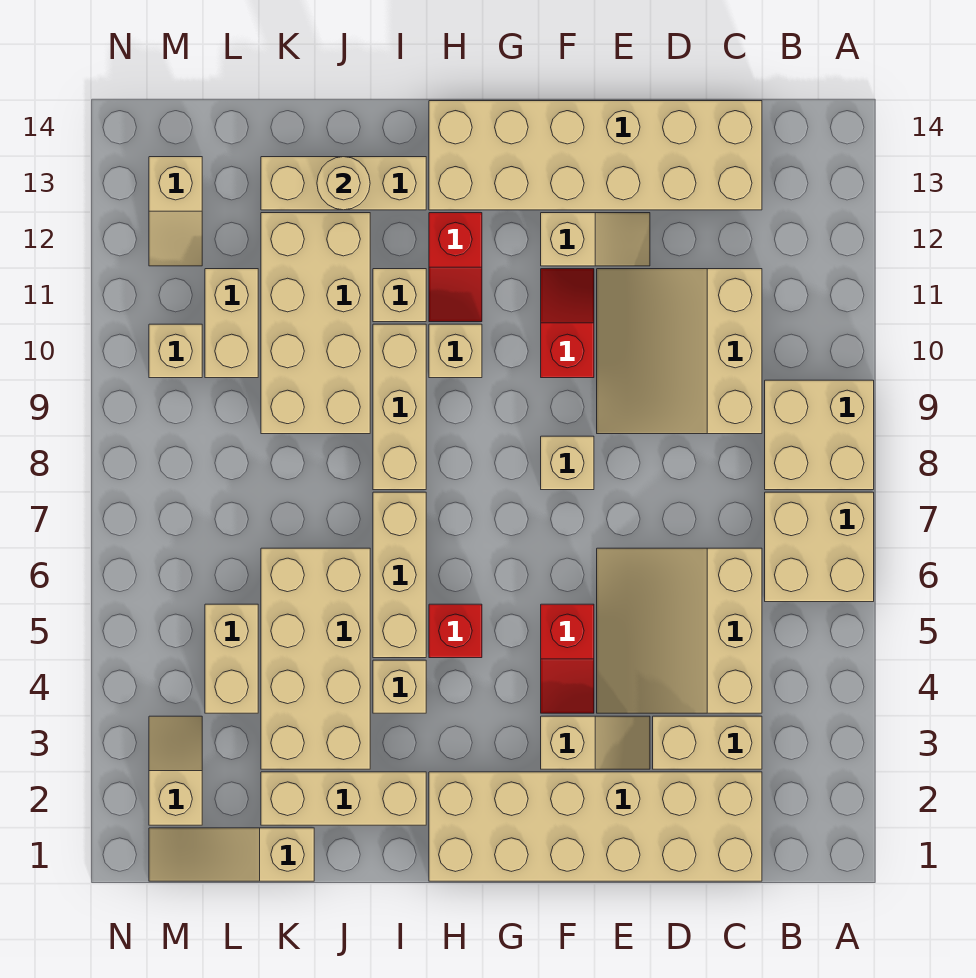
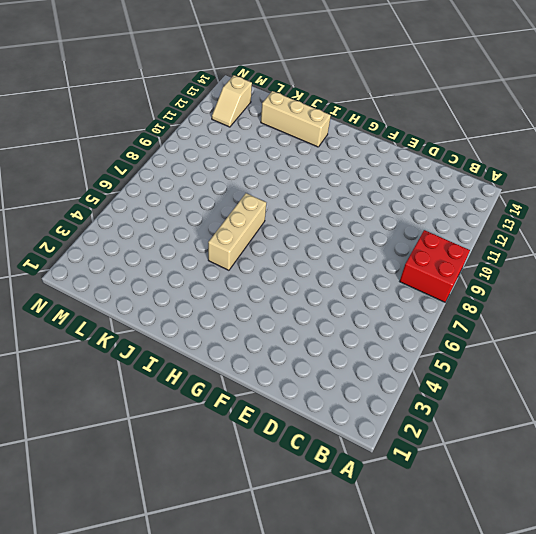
red brick A8:B9 level 1 -> tan brick A8:B9 level 1
none -> tan brick A6:B7 level 1
none -> tan brick C1:H2 level 1
none -> tan brick C3:D3 level 1
none -> tan slope C4:E6 level 1 top C

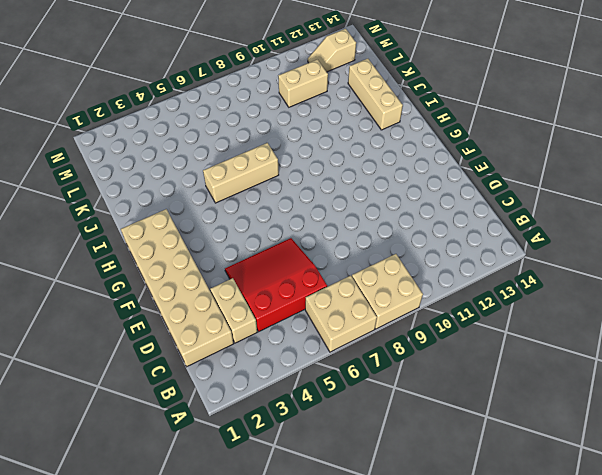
red slope C4:E6 level 1 top C -> tan slope C4:E6 level 1 top C
none -> tan slope C9:E11 level 1 top C
none -> tan brick C13:H14 level 1
none -> tan slope E3:F3 level 1 top F
none -> tan slope E12:F12 level 1 top F

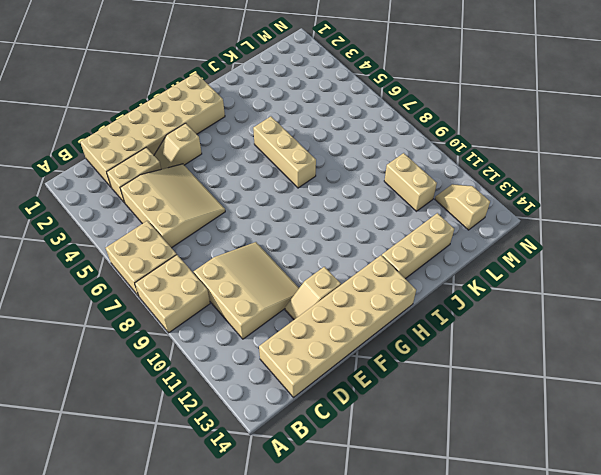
none -> red slope F4:F5 level 1 top 5
none -> tan brick F8 level 1
none -> red slope F10:F11 level 1 top 10
none -> red brick H5 level 1

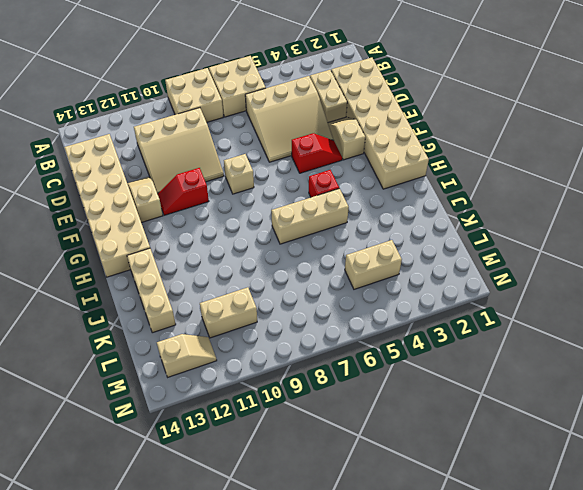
none -> tan brick H10 level 1
none -> red slope H11:H12 level 1 top 12
none -> tan brick I2:K2 level 1
none -> tan brick I4 level 1

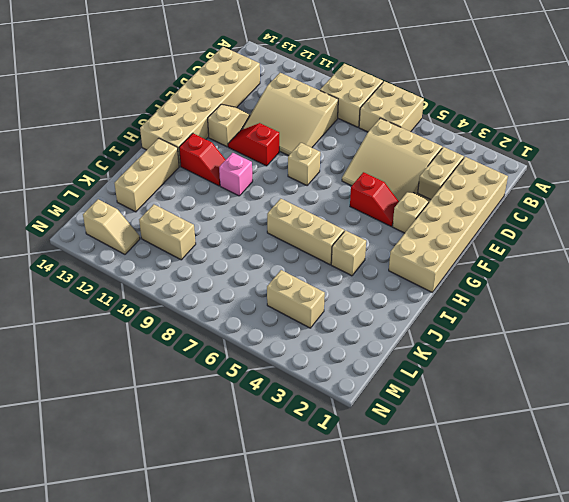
pink brick H10 level 1 -> tan brick H10 level 1
none -> red brick H5 level 1
none -> tan brick I2:K2 level 1
none -> tan brick I8:I10 level 1
none -> tan brick I11 level 1

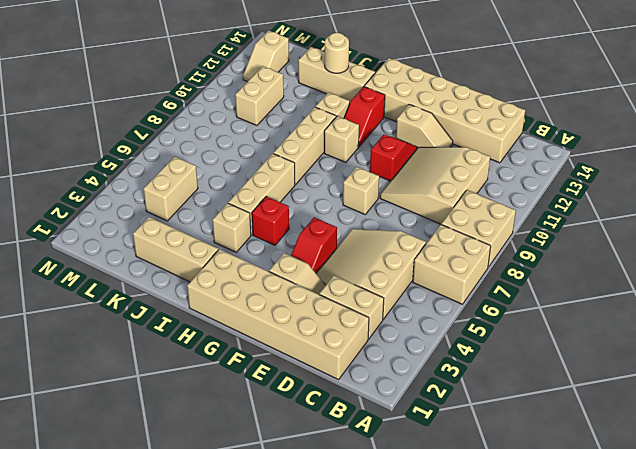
none -> tan brick J3:K6 level 1
none -> tan brick J9:K12 level 1
none -> tan slope K1:M1 level 1 top K
none -> tan slope M2:M3 level 1 top 2

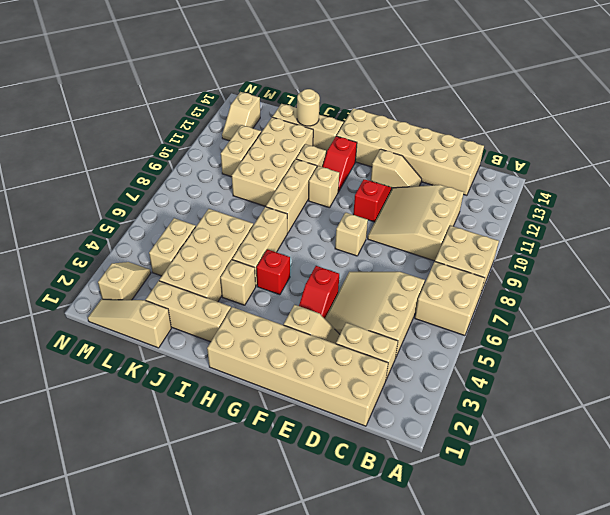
none -> tan brick M10 level 1

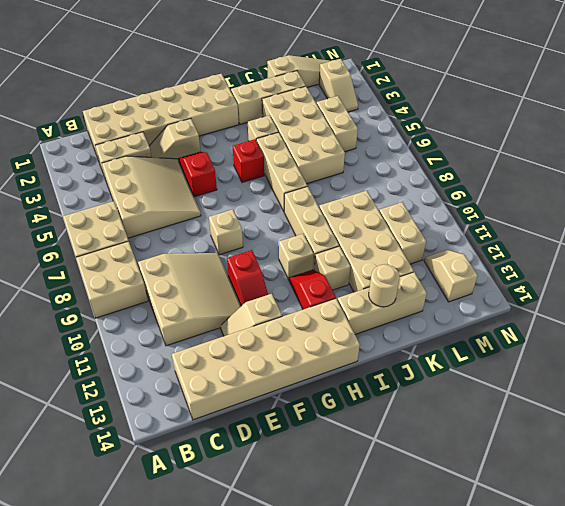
none -> tan brick M10 level 1

